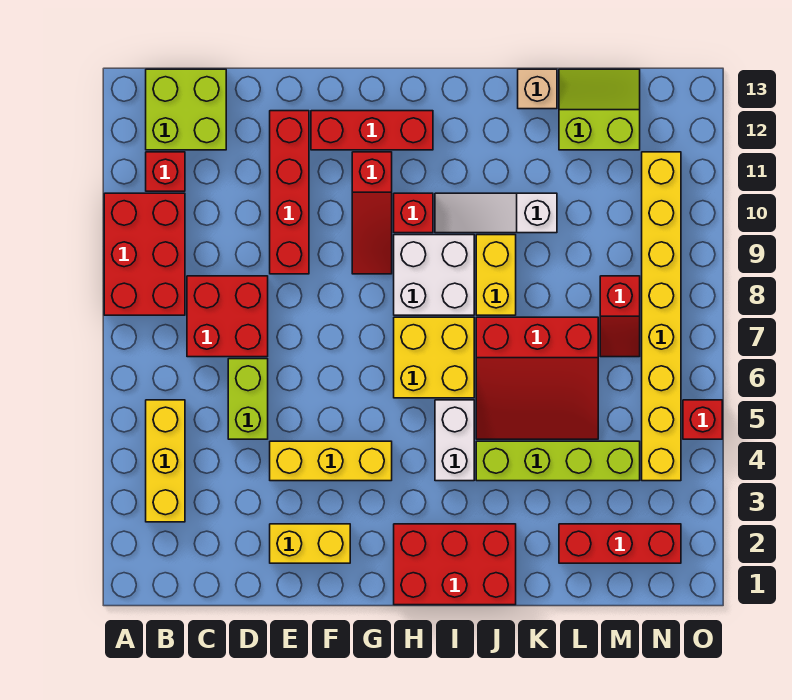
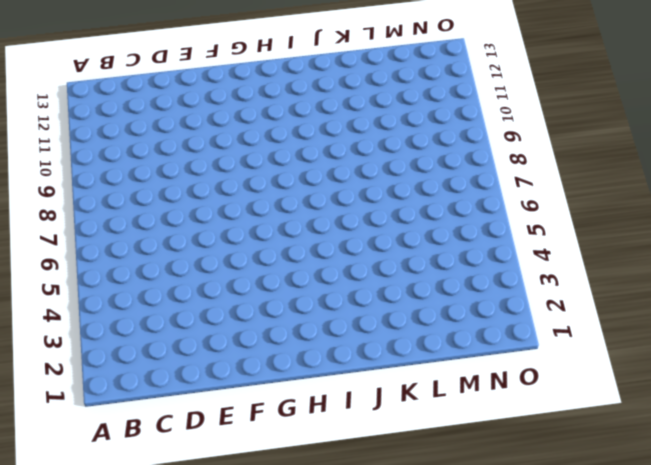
none -> red brick A8:B10 level 1
none -> yellow brick B3:B5 level 1
none -> red brick B11 level 1

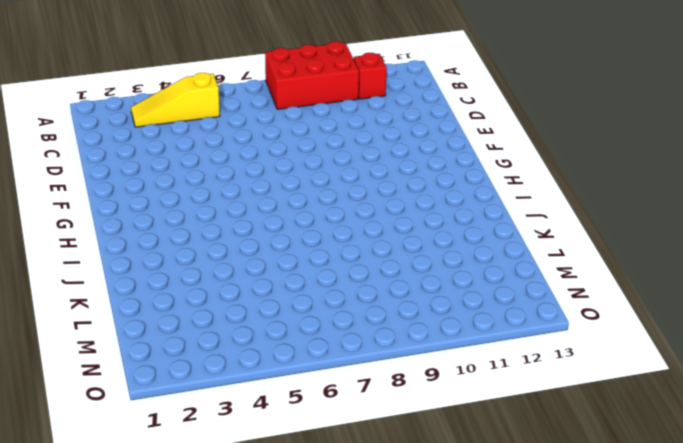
yellow slope B3:B5 level 1 top 5 -> yellow brick B3:B5 level 1
none -> lime brick B12:C13 level 1
none -> red brick C7:D8 level 1
none -> lime brick D5:D6 level 1

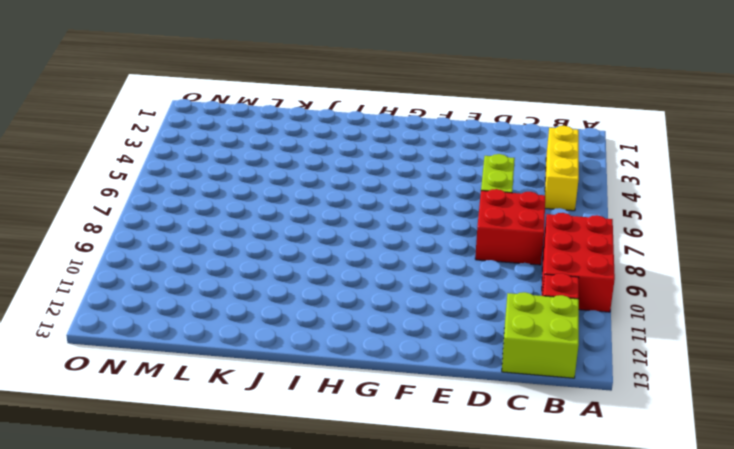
none -> yellow brick E2:F2 level 1
none -> yellow brick E4:G4 level 1
none -> red brick E9:E12 level 1

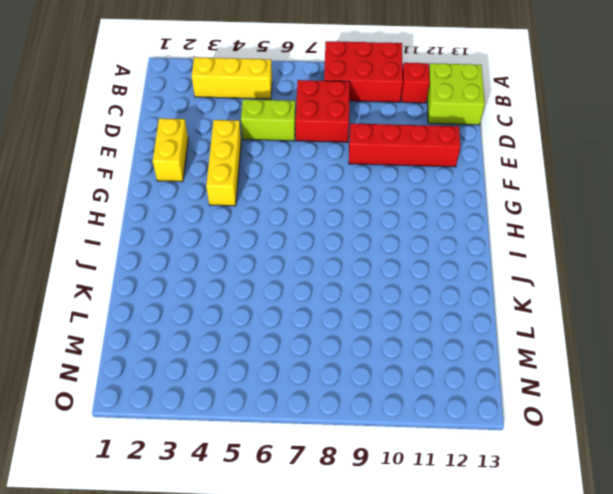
none -> red brick F12:H12 level 1
none -> red slope G9:G11 level 1 top 11
none -> red brick H1:J2 level 1

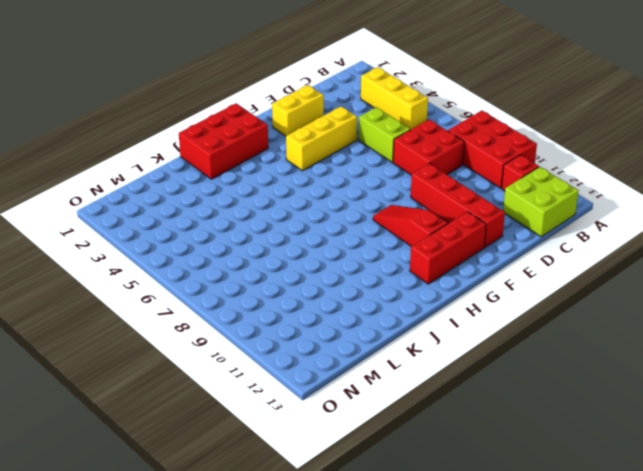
none -> yellow brick H6:I7 level 1
none -> white brick H8:I9 level 1
none -> red brick H10 level 1

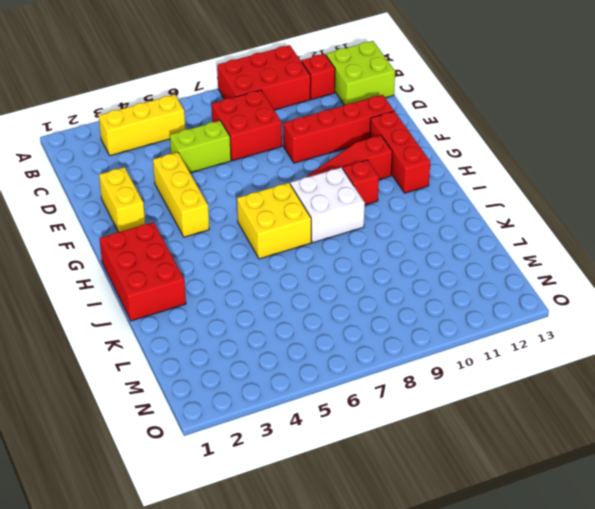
none -> white brick I4:I5 level 1
none -> white slope I10:K10 level 1 top K
none -> lime brick J4:M4 level 1

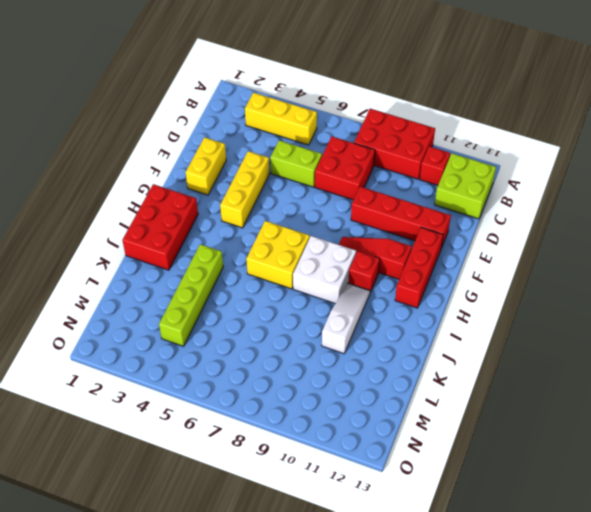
none -> white brick I4:I5 level 1
none -> red slope J5:L7 level 1 top 7
none -> yellow brick J8:J9 level 1

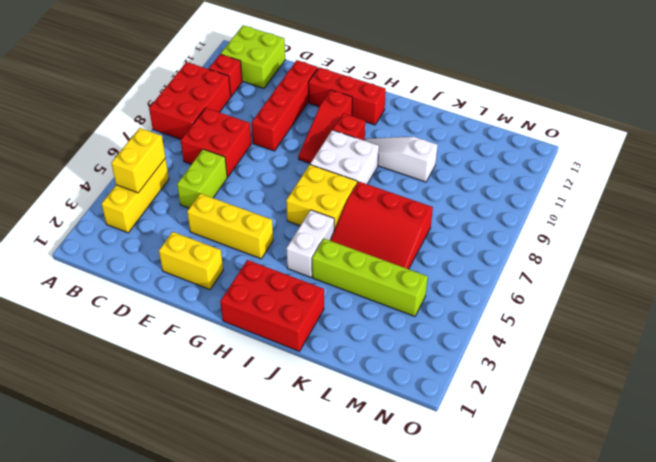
yellow brick B4:B5 level 2 -> yellow brick J8:J9 level 1
none -> tan brick K13 level 1
none -> red brick L2:N2 level 1
none -> lime slope L12:M13 level 1 top 12

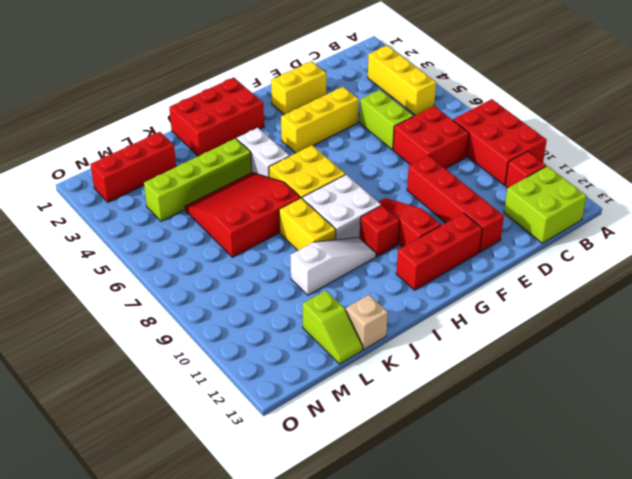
lime slope L12:L13 level 1 top 12 -> lime slope L12:M13 level 1 top 12
none -> red slope M7:M8 level 1 top 8
none -> yellow brick N4:N11 level 1
none -> red brick O5 level 1

